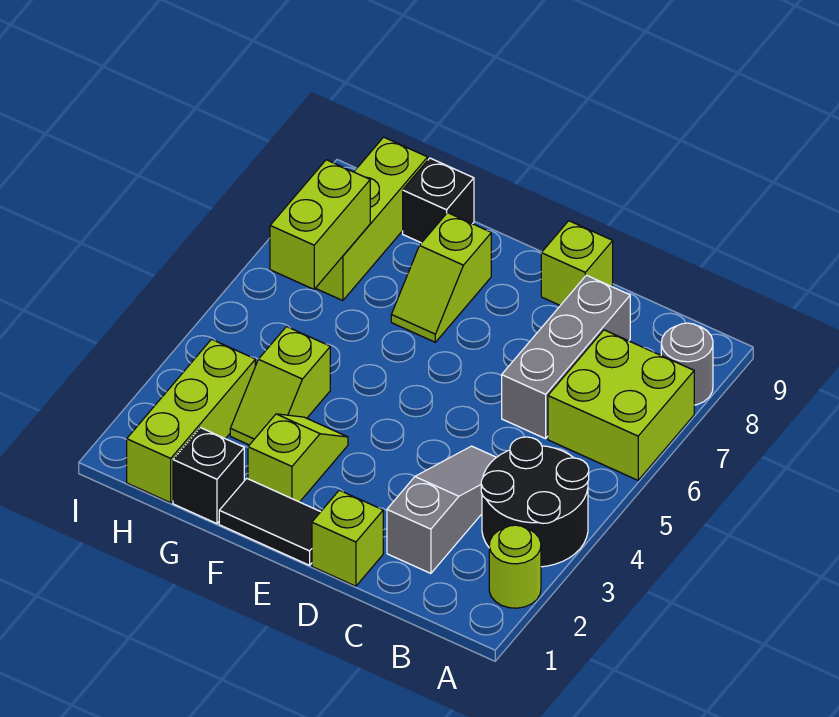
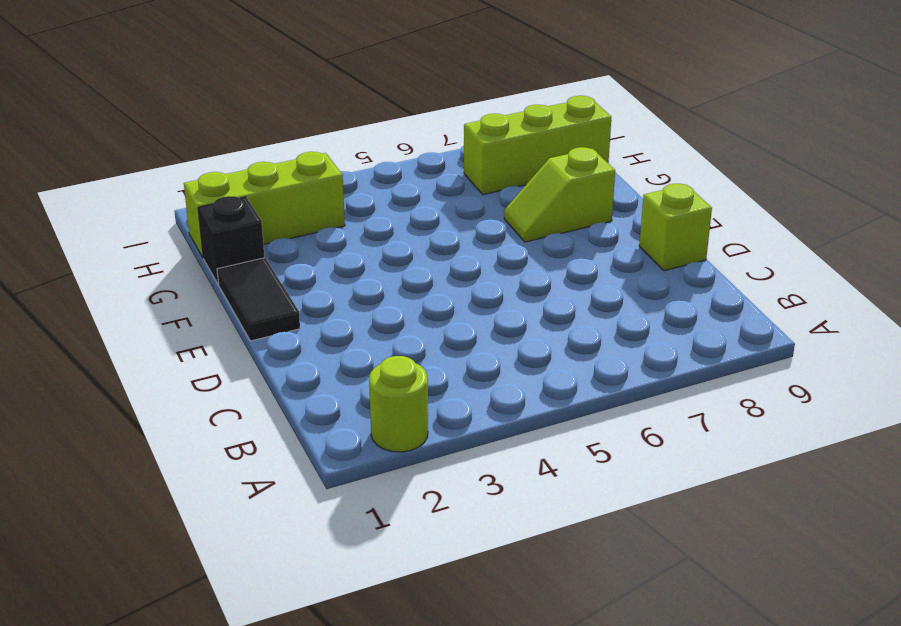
none -> black round brick A3:B4 level 1
none -> lime brick A6:B7 level 1
none -> grey round brick A8 level 1

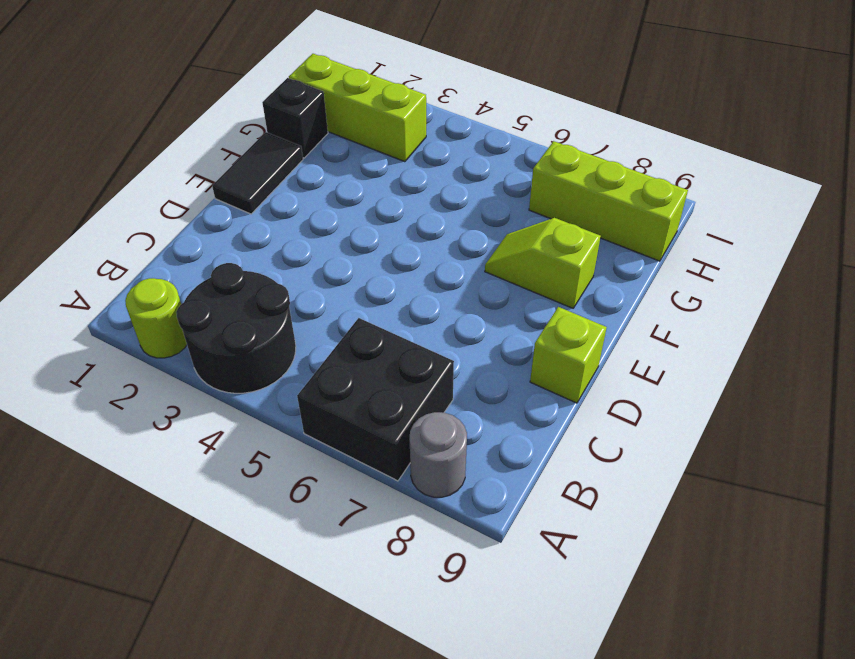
black brick A6:B7 level 1 -> lime brick A6:B7 level 1
none -> grey slope C2:C4 level 1 top 2
none -> grey brick C6:C8 level 1
none -> lime brick D1 level 1

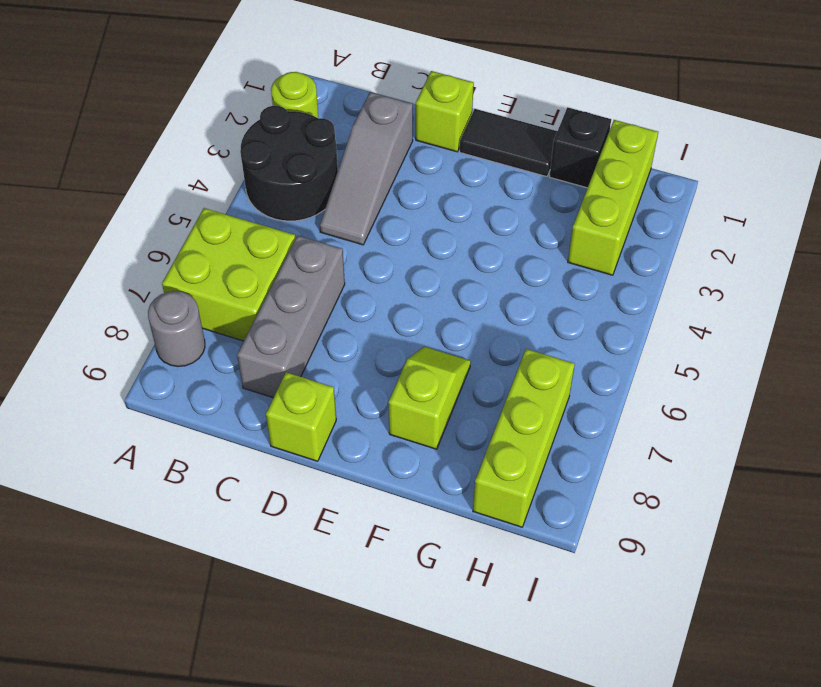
none -> lime slope F2:F3 level 1 top 2
none -> lime slope G3:G4 level 1 top 4
none -> black brick G9 level 1

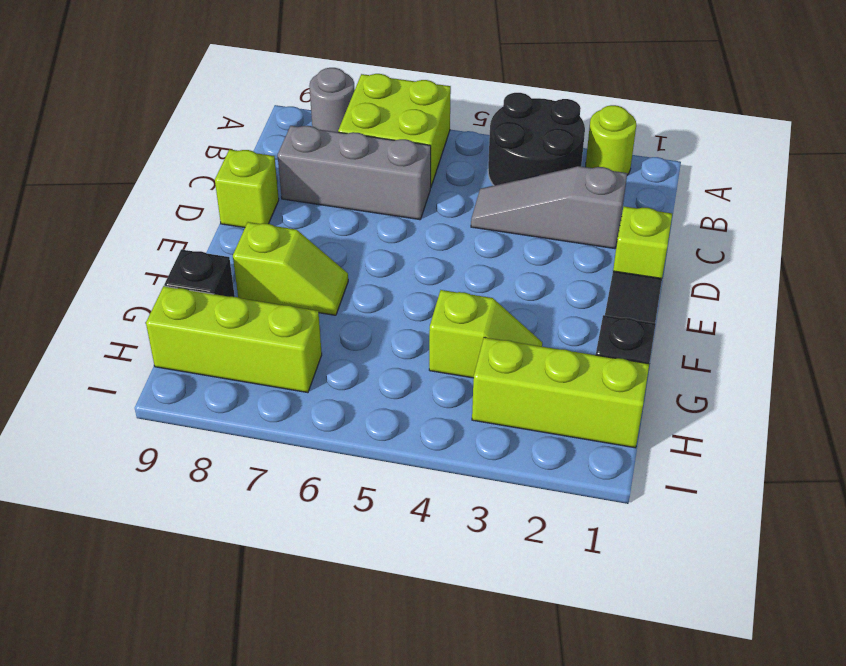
none -> lime slope F2:F3 level 1 top 2
none -> lime brick H6:H7 level 2

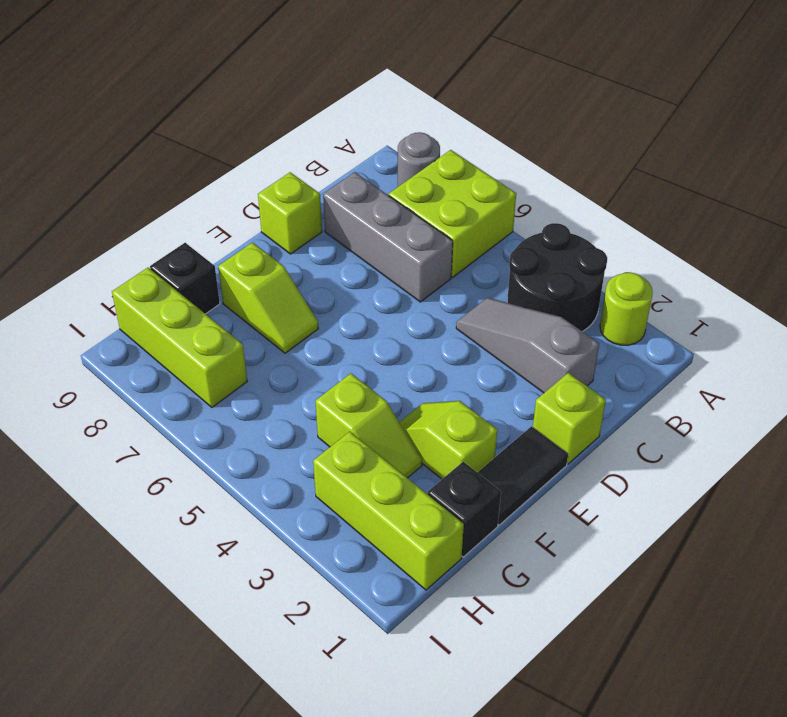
none -> lime brick H6:H7 level 2

